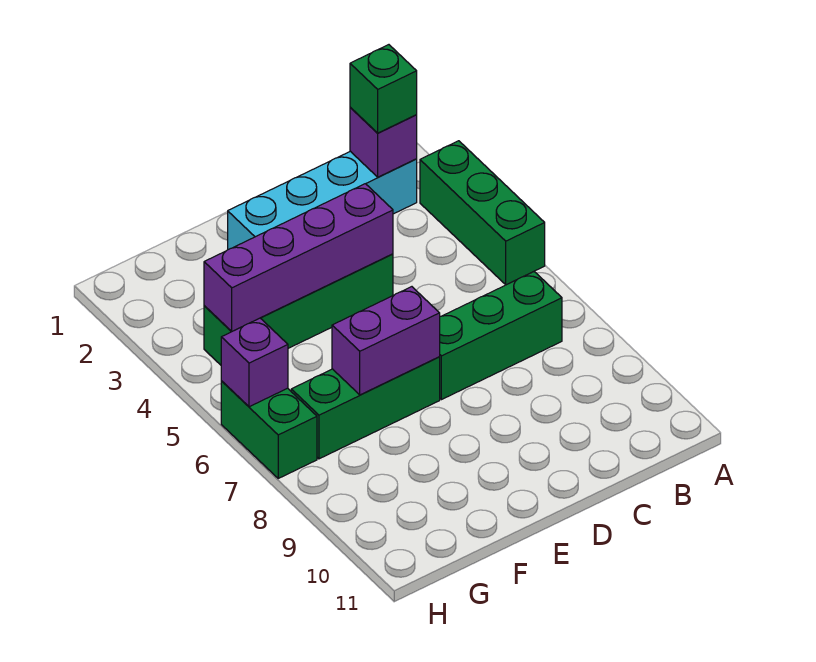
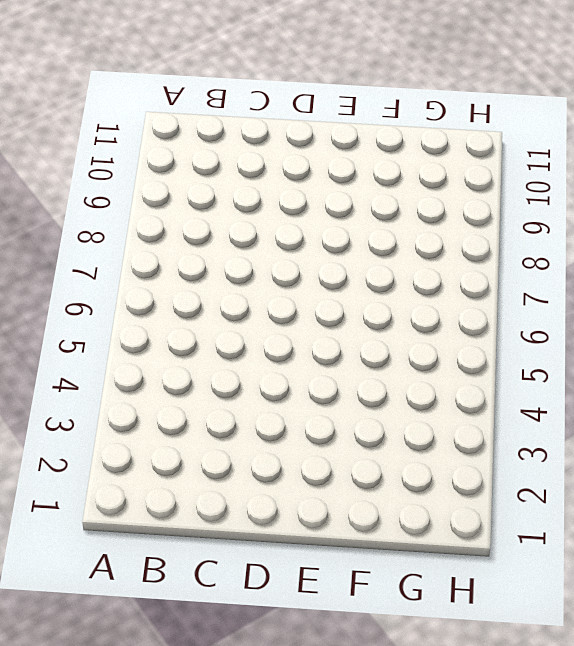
none -> green brick A3:A5 level 1
none -> cyan brick B2:E2 level 1

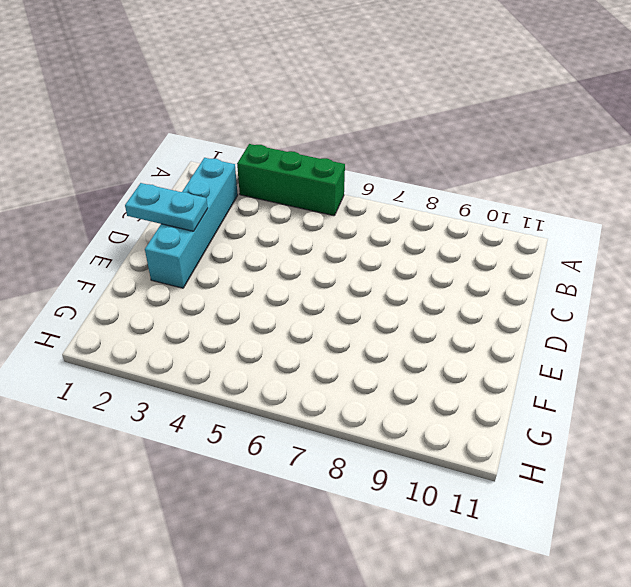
cyan plate D1:D2 level 2 -> none
none -> green brick B7:D7 level 1
none -> green brick D4:G4 level 1

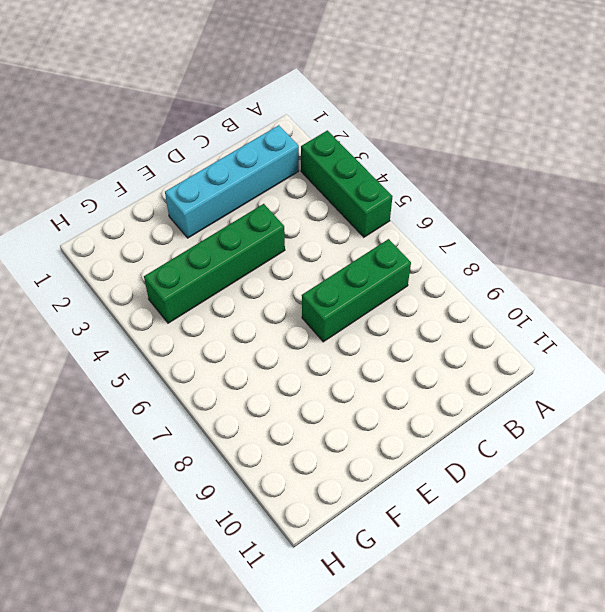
none -> green brick E7:G7 level 1
none -> green brick H6:H7 level 1

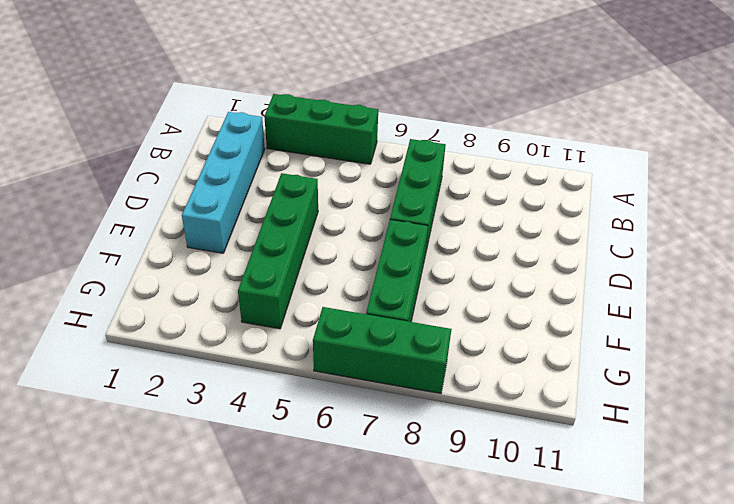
green brick H6:H8 level 1 -> green brick H6:H7 level 1
none -> purple brick B2 level 2
none -> purple brick D4:G4 level 2

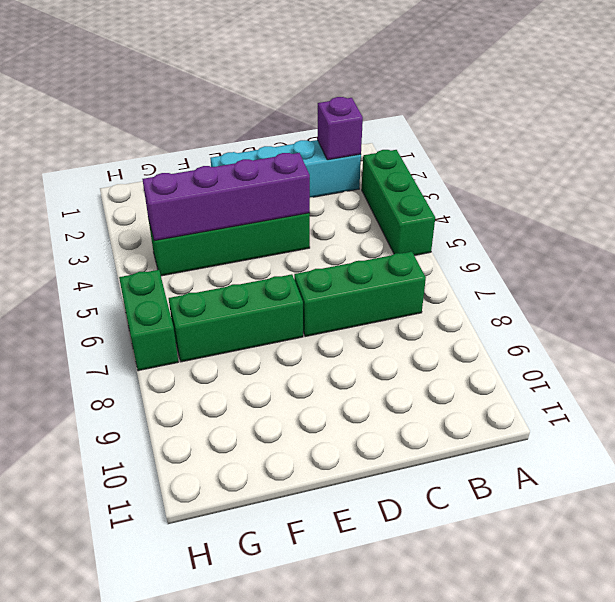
none -> purple brick E7:F7 level 2
none -> purple brick H6 level 2

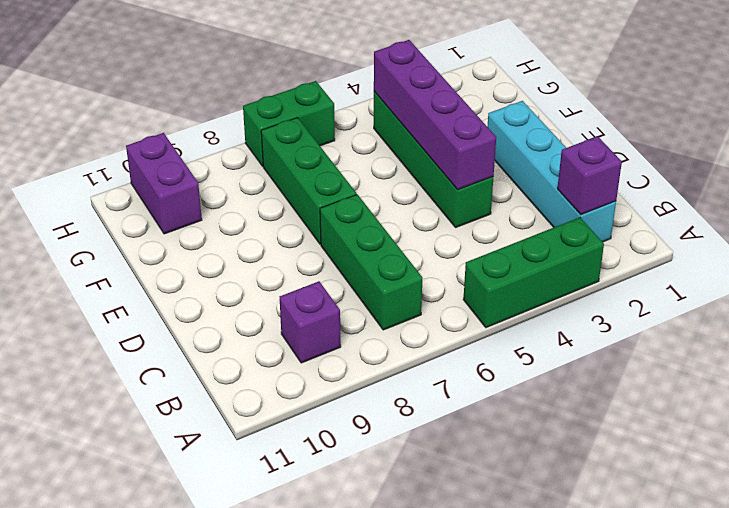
purple brick B9 level 1 -> purple brick H6 level 2
purple brick G10:H10 level 1 -> purple brick E7:F7 level 2
none -> green brick B2 level 3

